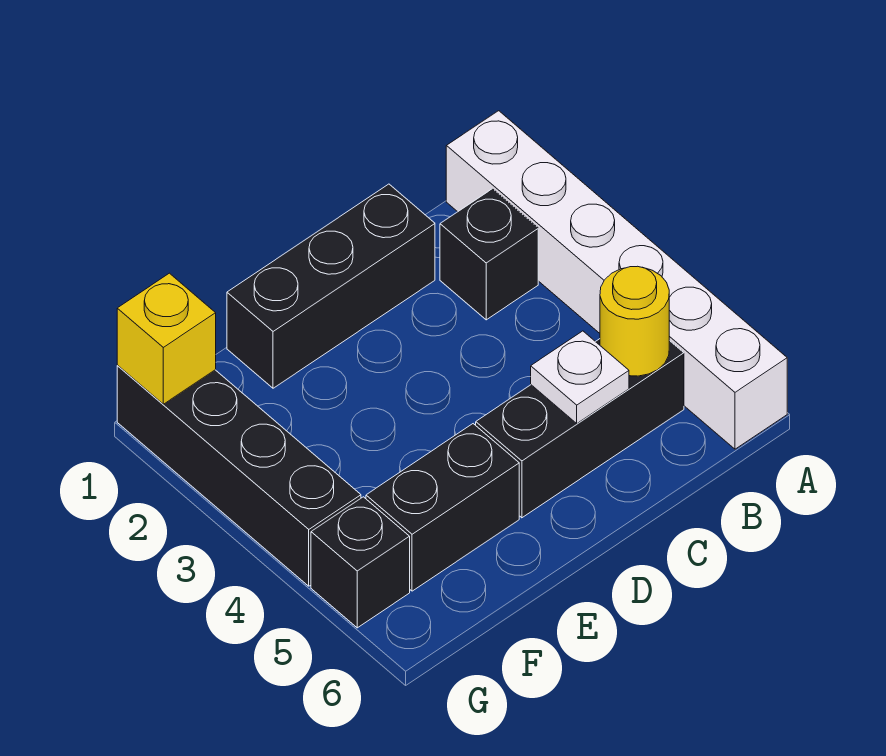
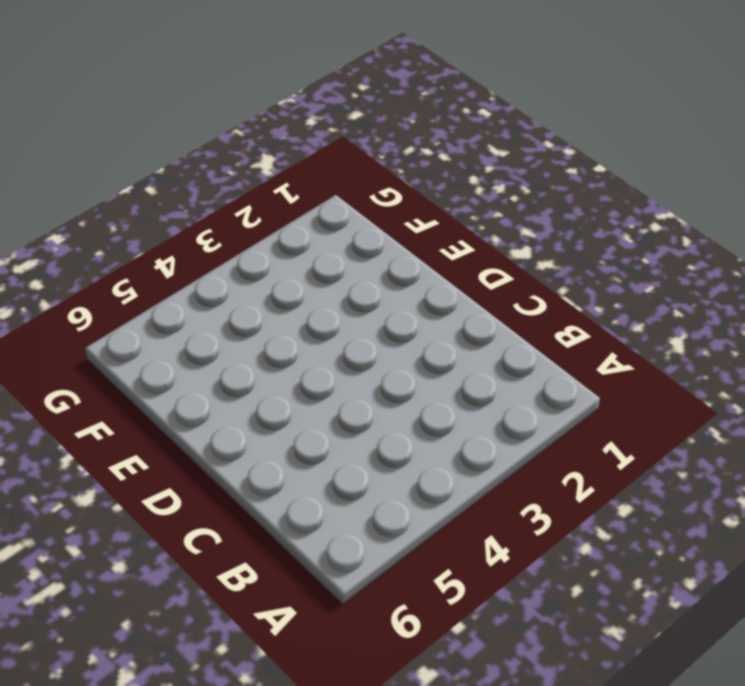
none -> white brick A1:A6 level 1
none -> black brick B2 level 1

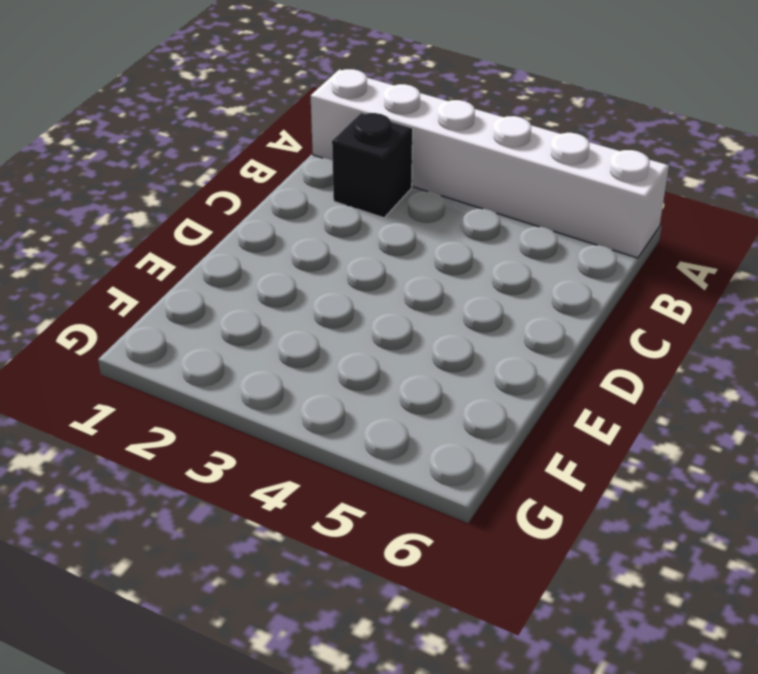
none -> black brick B5:D5 level 1
none -> black brick C1:E1 level 1

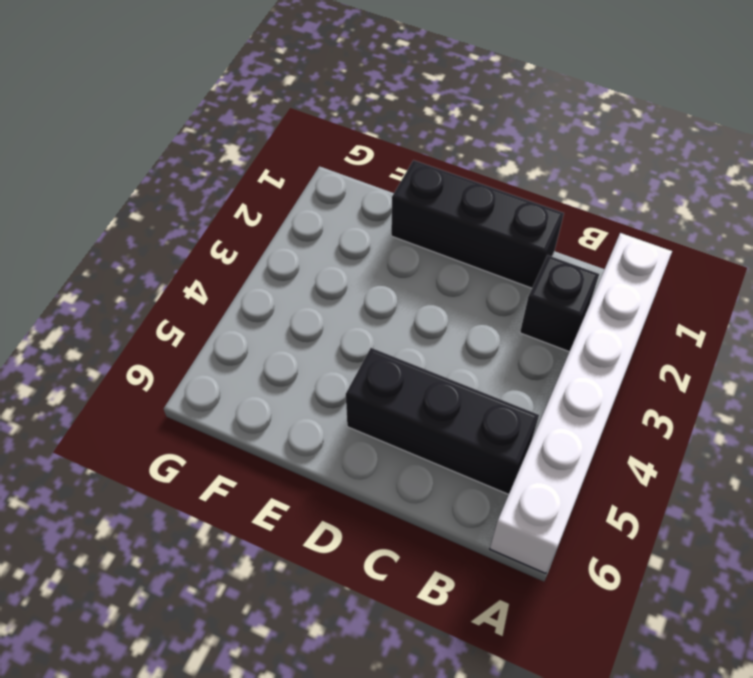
none -> black brick E5:F5 level 1
none -> black brick G1:G4 level 1

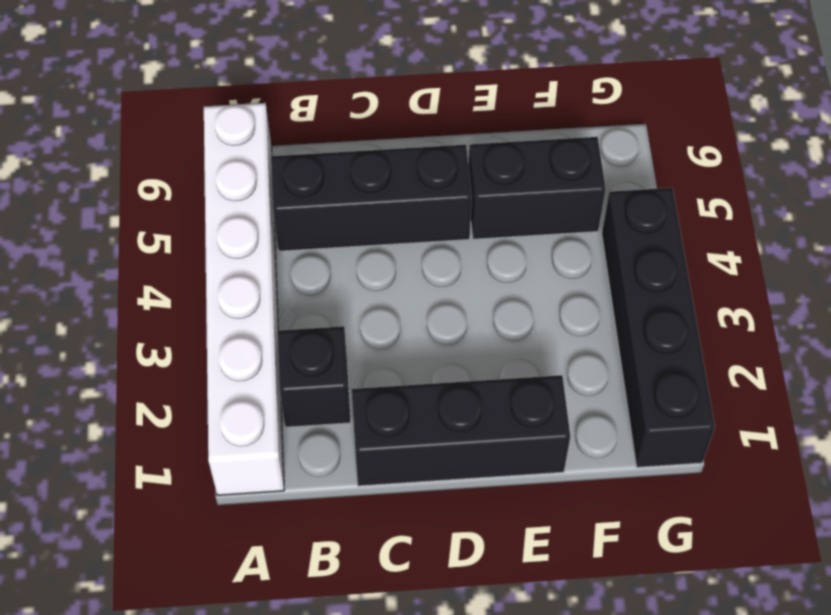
none -> black brick G5 level 1
none -> yellow round brick B5 level 2

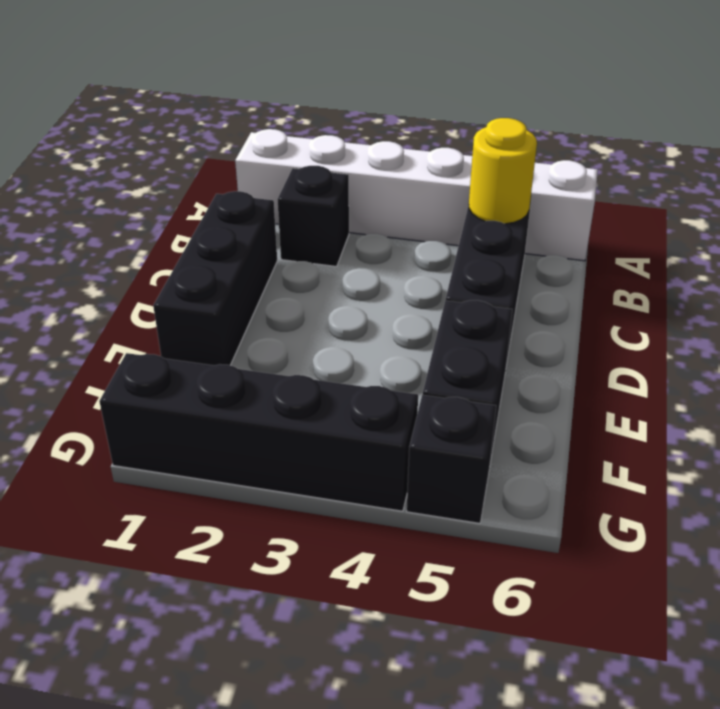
none -> white plate C5 level 2
none -> yellow brick G1 level 2

